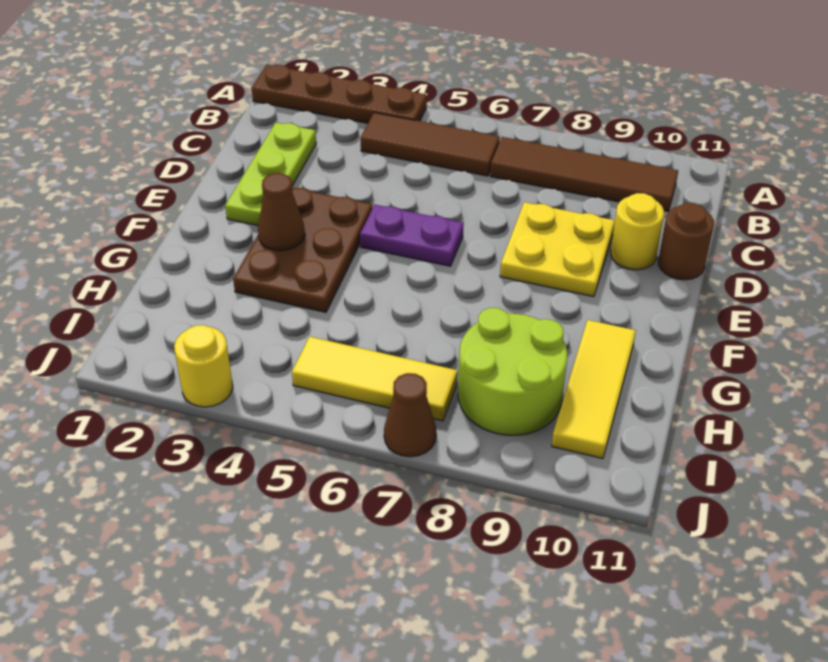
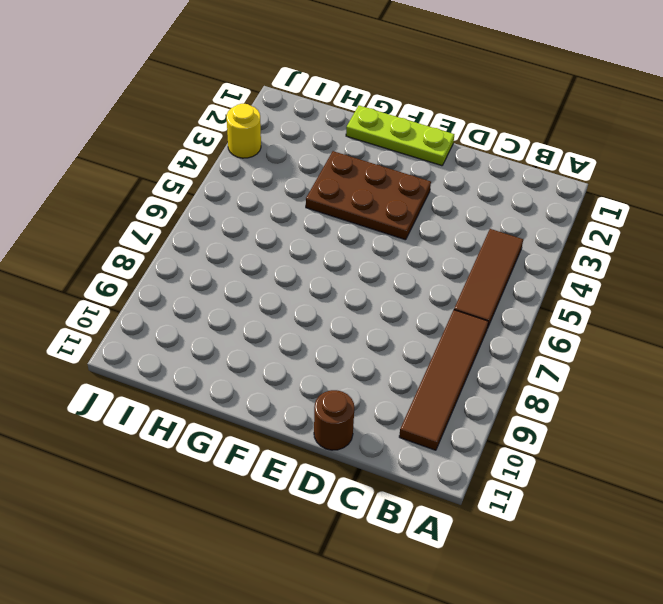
lime plate E1:G1 level 1 -> lime plate C2:E2 level 1
none -> brown plate A1:A4 level 1
none -> yellow plate D8:E9 level 1
none -> yellow round brick D10 level 1

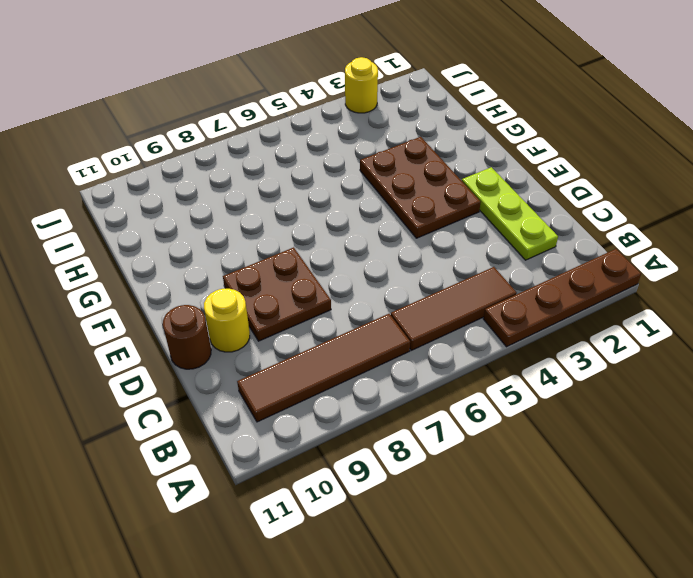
brown plate D8:E9 level 1 -> yellow plate D8:E9 level 1
none -> purple plate E5:E6 level 1
none -> yellow tile G10:I10 level 1
none -> lime round brick H8:I9 level 1

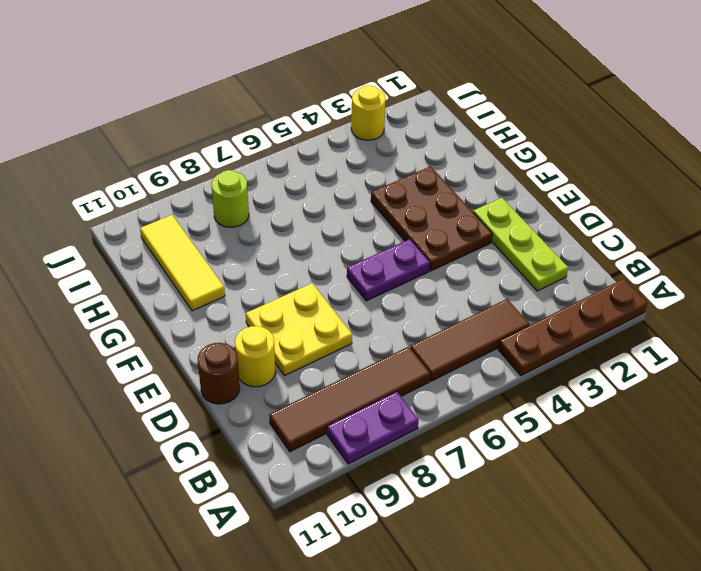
purple plate A8:A9 level 1 -> none
lime round brick I8 level 1 -> lime round brick H8:I9 level 1
none -> yellow tile I5:I7 level 1
none -> brown cone J7 level 1
none -> brown cone F3 level 2

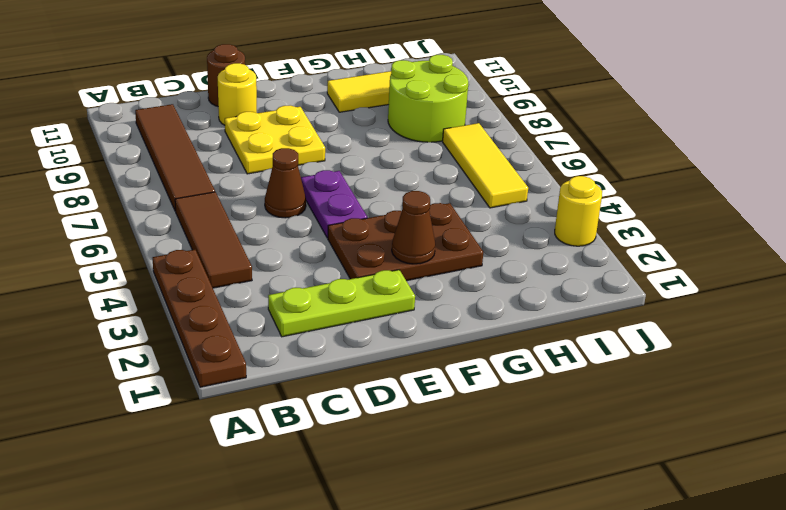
brown cone D6 level 1 -> brown cone J7 level 1

